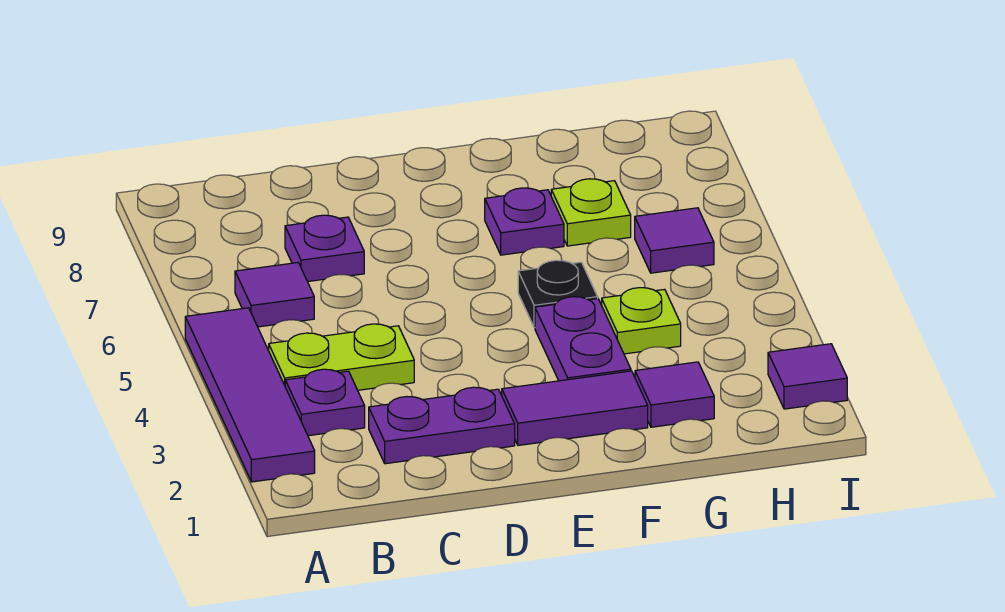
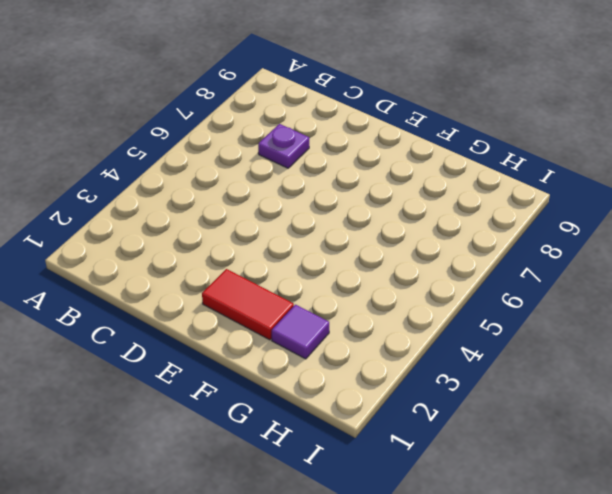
red tile E2:F2 level 1 -> purple tile E2:F2 level 1
none -> purple tile A2:A5 level 1
none -> purple plate B3 level 1
none -> lime plate B4:C4 level 1

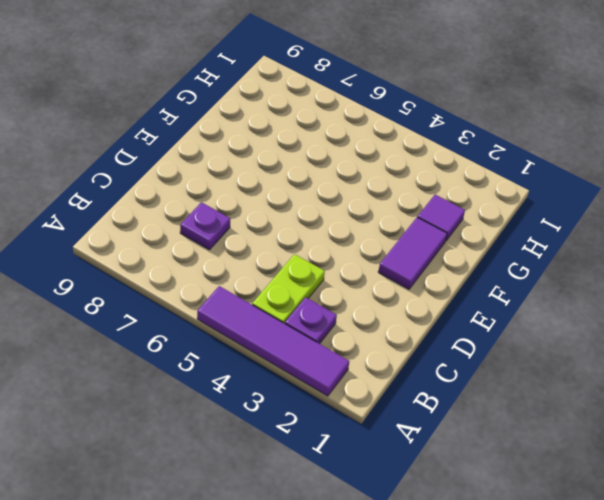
none -> purple tile B6 level 1
none -> purple plate C2:D2 level 1
none -> purple plate F3:F4 level 1

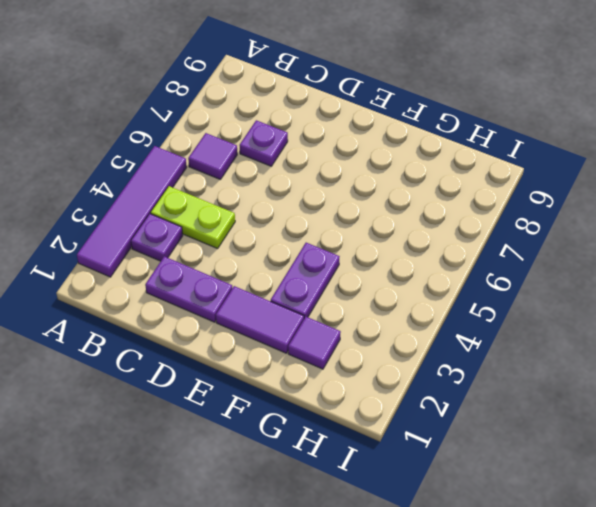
none -> black plate F5 level 1
none -> purple plate F7 level 1
none -> lime plate G4 level 1

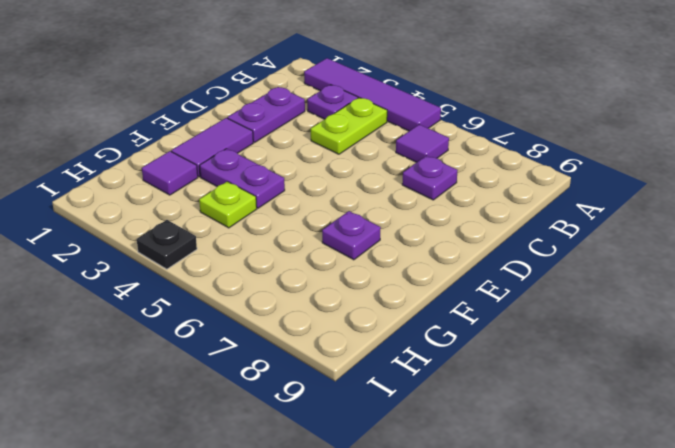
black plate I4 level 1 -> black plate F5 level 1
none -> lime plate G7 level 1
none -> purple tile H6 level 1
none -> purple tile I2 level 1

